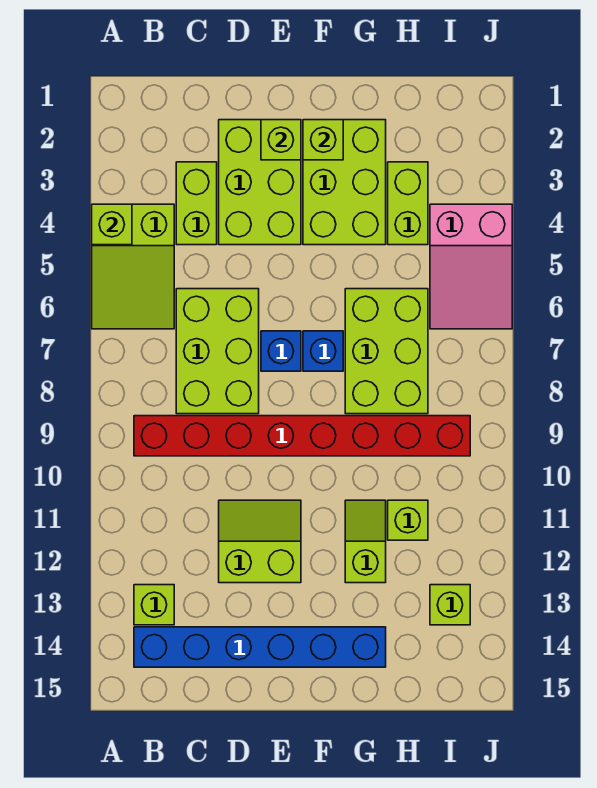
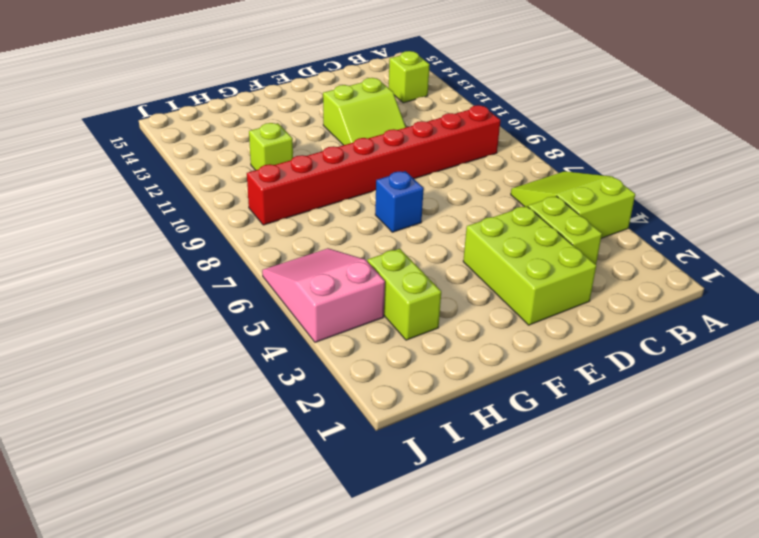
none -> blue brick B14:G14 level 1
none -> lime brick C6:D8 level 1
none -> blue brick E7 level 1

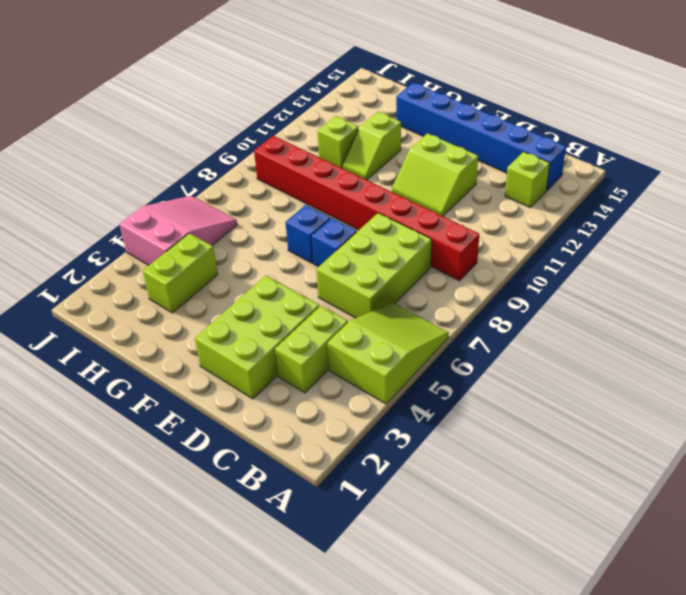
none -> lime brick F2:G4 level 1
none -> lime brick G6:H8 level 1
none -> lime brick I13 level 1

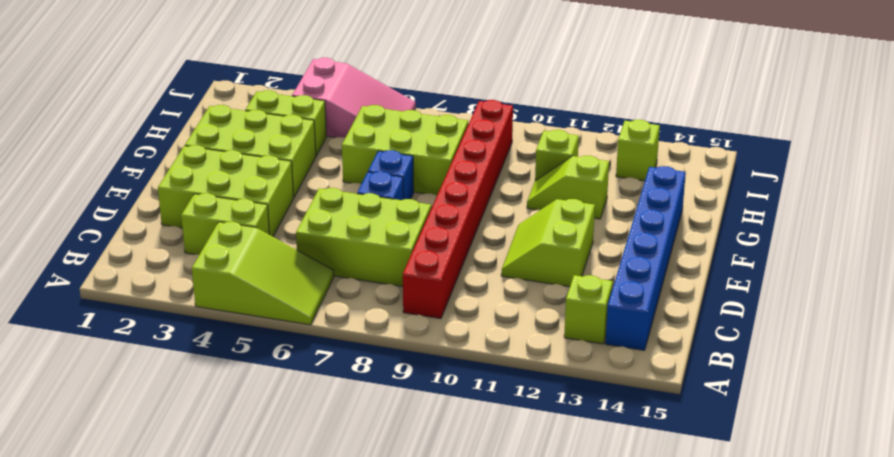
none -> lime brick A4 level 2
none -> lime brick E2 level 2
none -> lime brick F2 level 2

